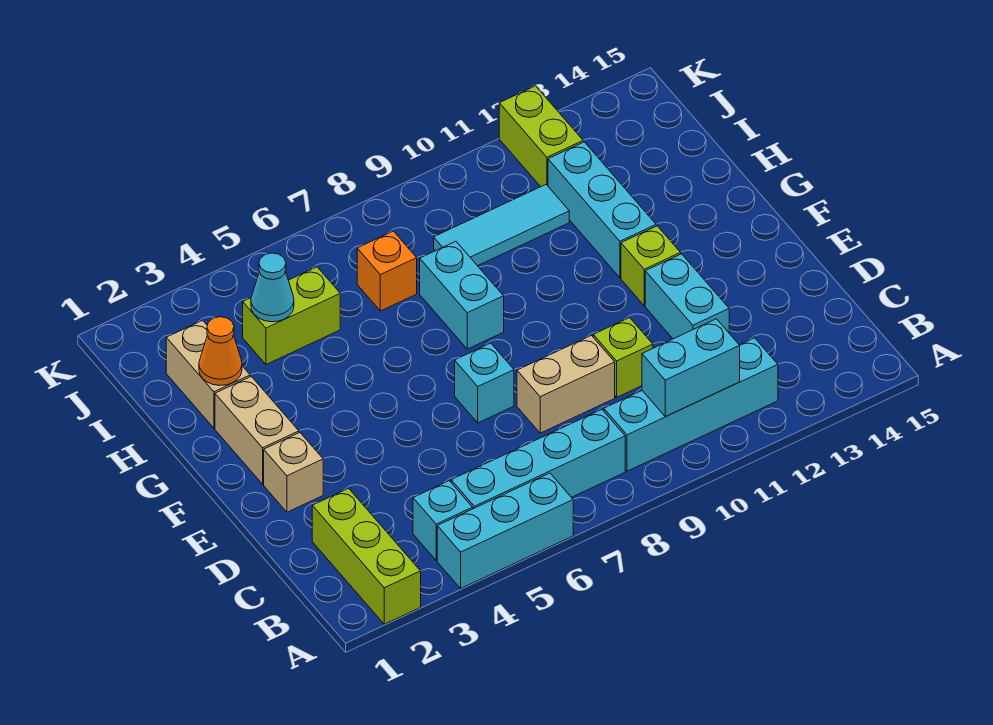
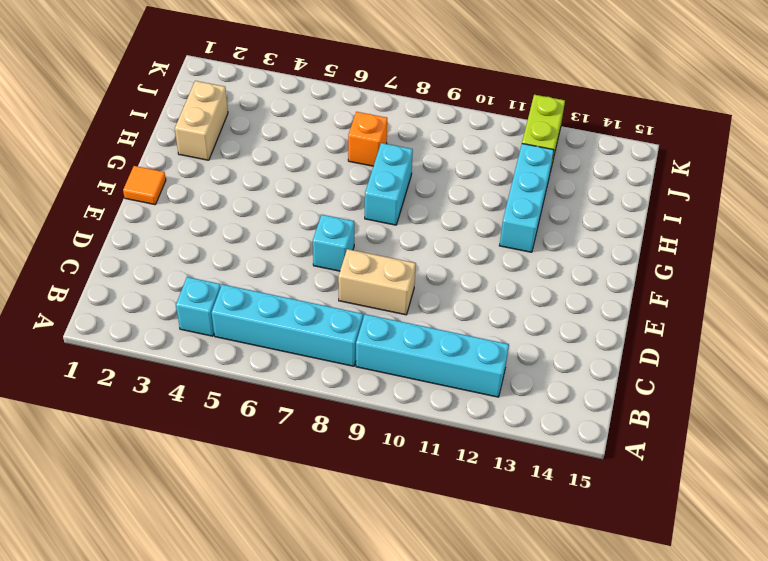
orange tile F1 level 1 -> none
none -> lime brick A2:C2 level 1
none -> cyan brick A4:A6 level 1
none -> lime brick D10 level 1

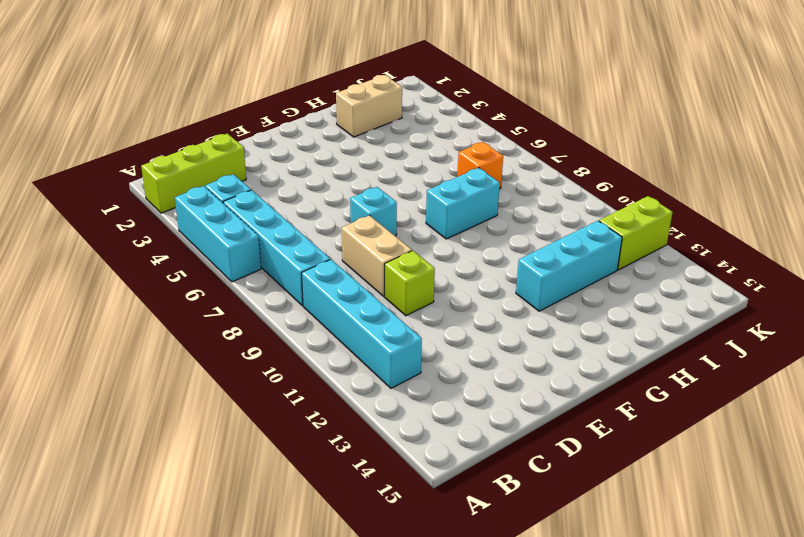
none -> cyan brick D12:E12 level 1
none -> tan brick E2 level 1
none -> tan brick F2:G2 level 1

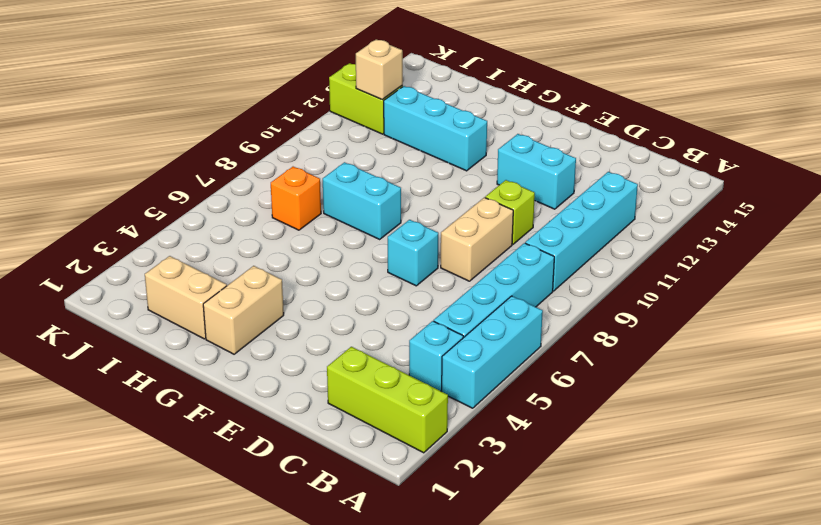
tan brick G2:G3 level 1 -> tan brick F2:G2 level 1
tan brick J12 level 2 -> tan brick E2 level 1
none -> lime brick F12 level 1
none -> lime brick I4:I5 level 1
none -> cyan tile I9:I11 level 1

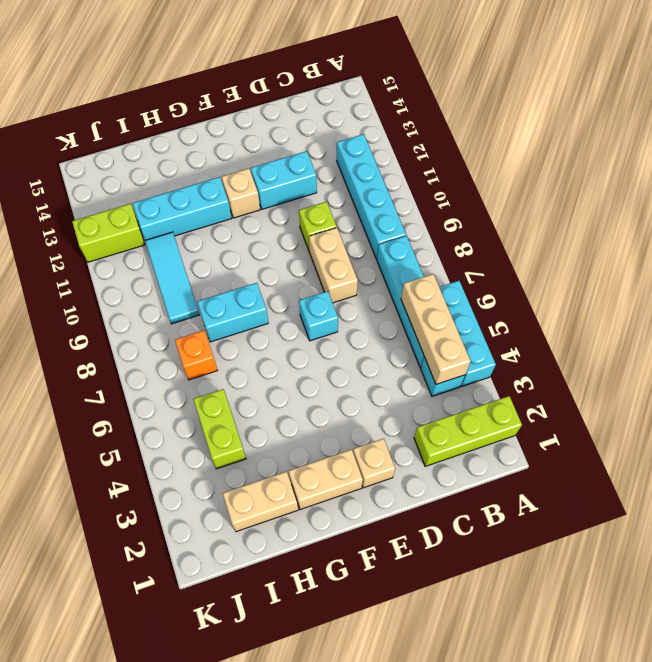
tan brick B4:B6 level 2 -> none
tan brick F12 level 1 -> lime brick F12 level 1
none -> cyan brick B10:B11 level 2
none -> orange cone H2 level 2
none -> cyan cone I4 level 2

